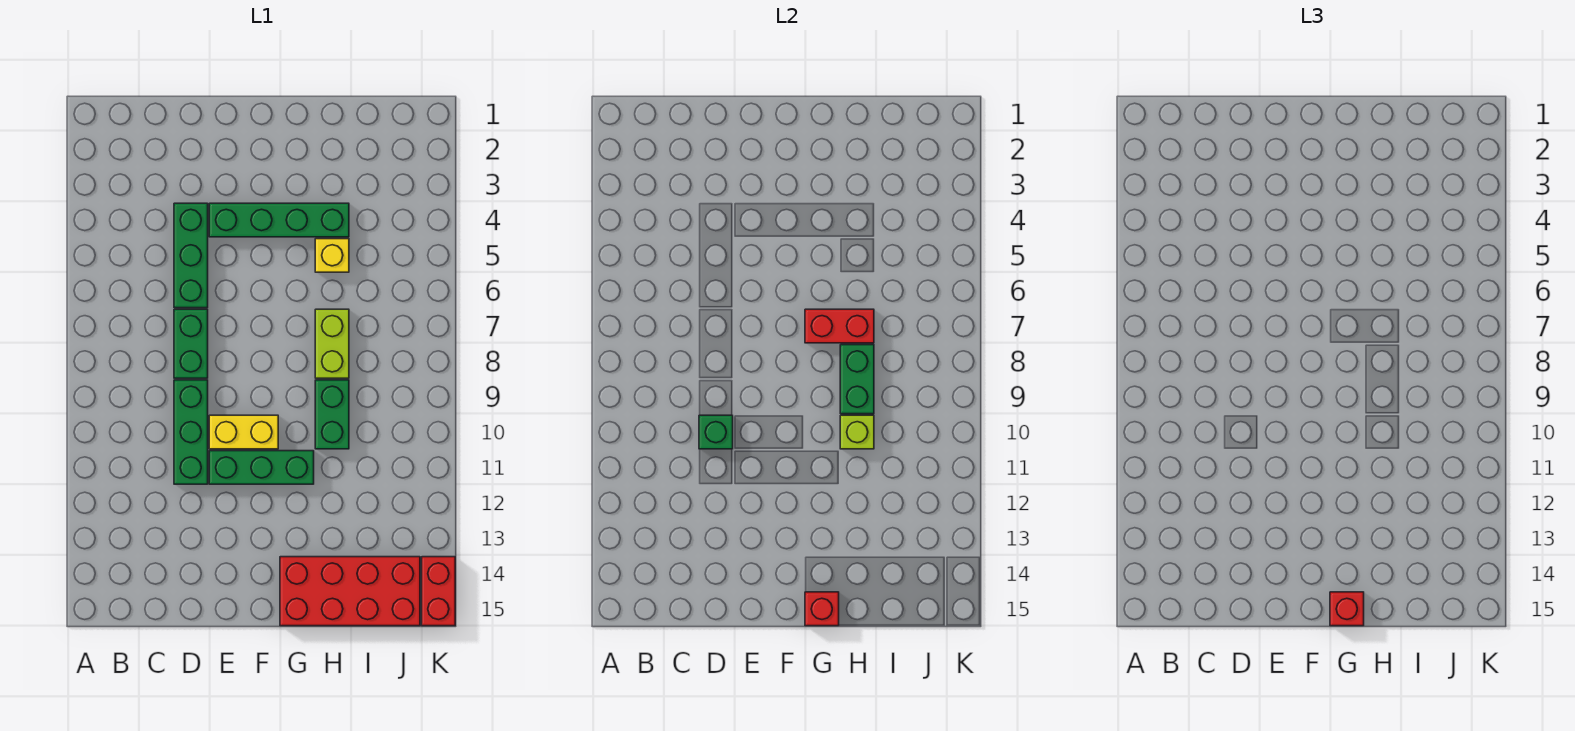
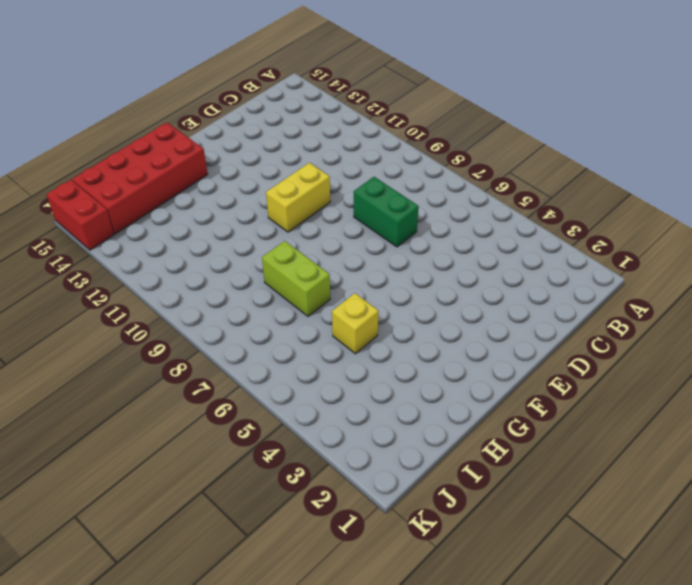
none -> green brick D4:D6 level 1
none -> green brick D9:D11 level 1
none -> green brick E4:H4 level 1

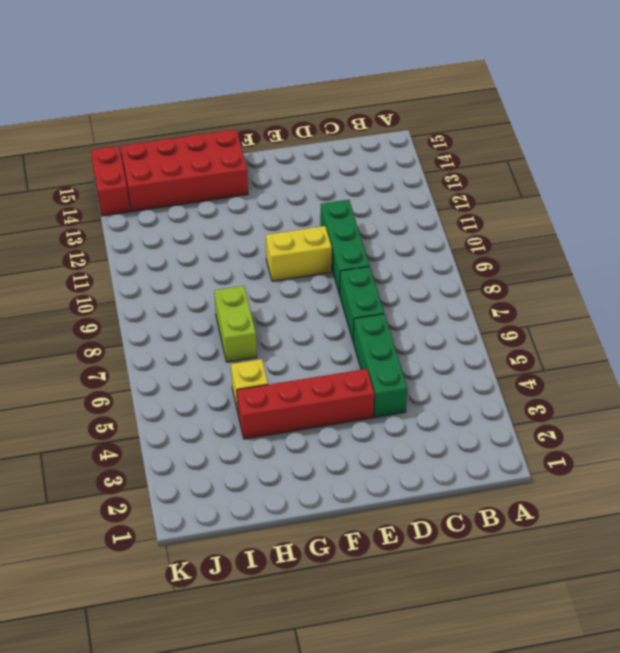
red brick E4:H4 level 1 -> green brick E4:H4 level 1
none -> green brick E11:G11 level 1
none -> green brick H9:H10 level 1
none -> green brick D10 level 2

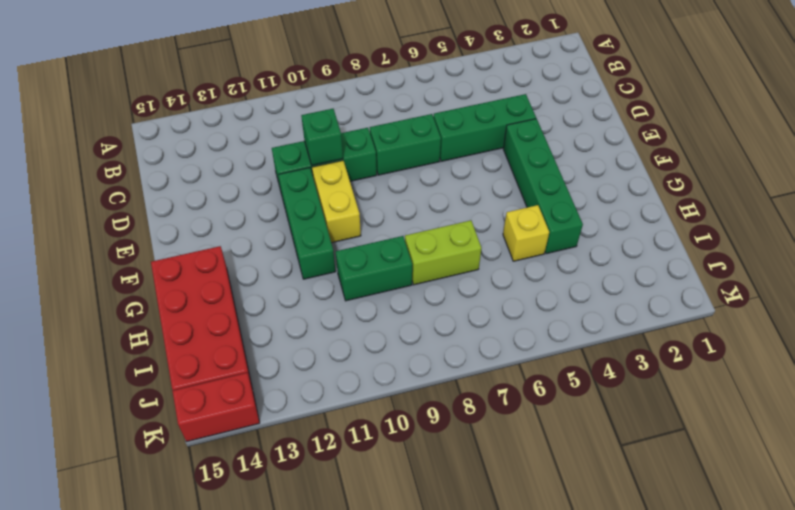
none -> red brick G7:H7 level 2
none -> red brick G15 level 2
none -> green brick H8:H9 level 2

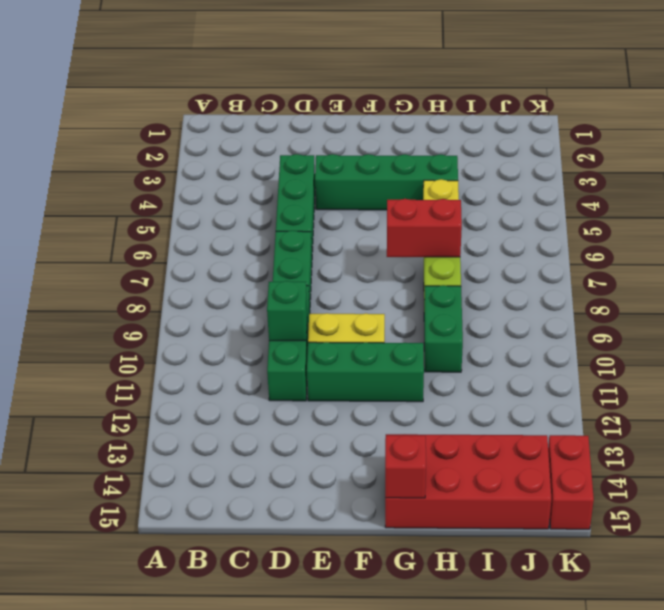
none -> green brick H8:H9 level 2
none -> lime brick H10 level 2
none -> red brick G15 level 3

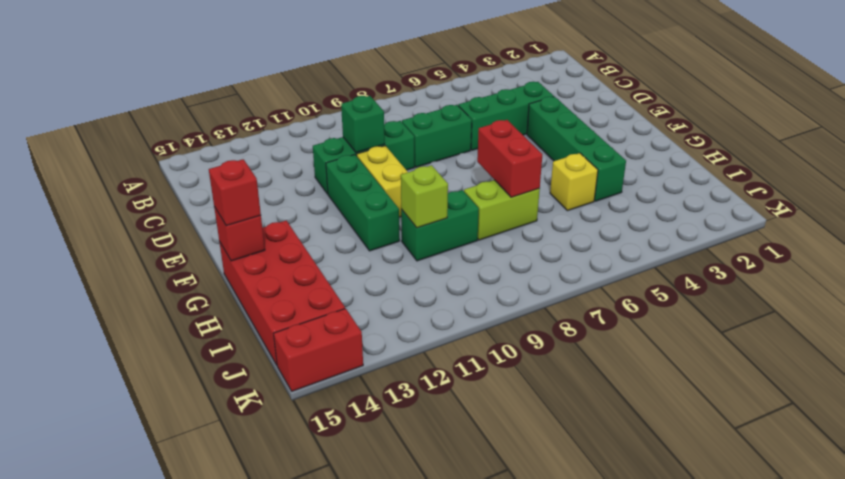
none -> green brick H8:H9 level 2

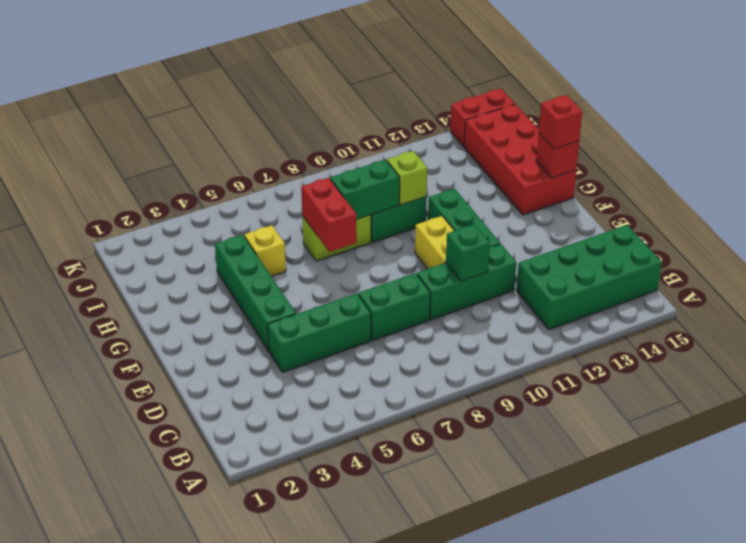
green brick B12:C15 level 1 -> none

